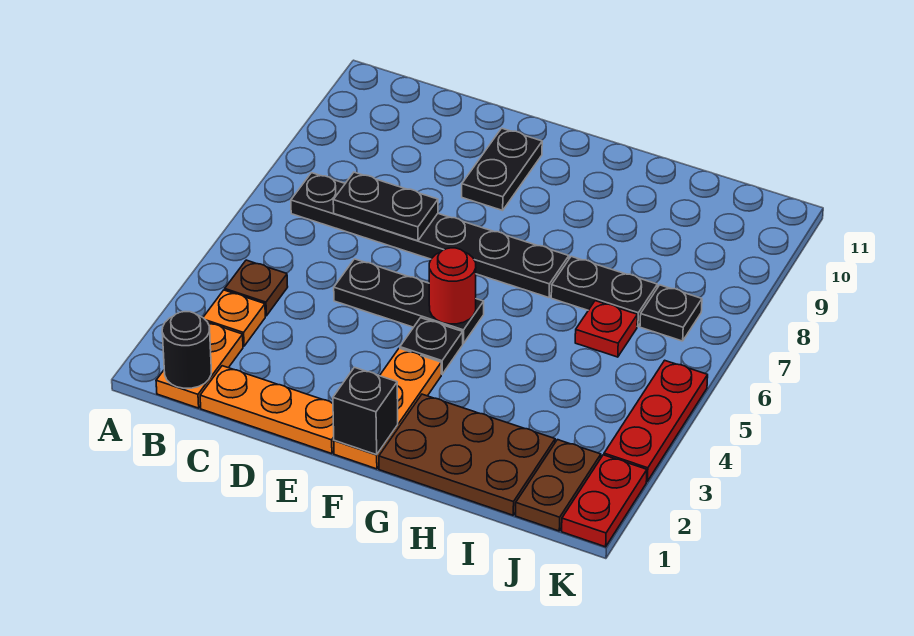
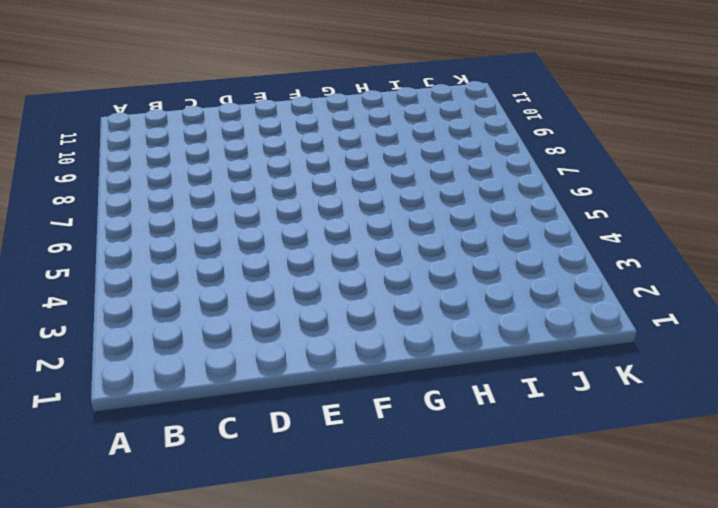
none -> orange plate B1:B2 level 1
none -> orange plate B3 level 1
none -> brown plate B4 level 1

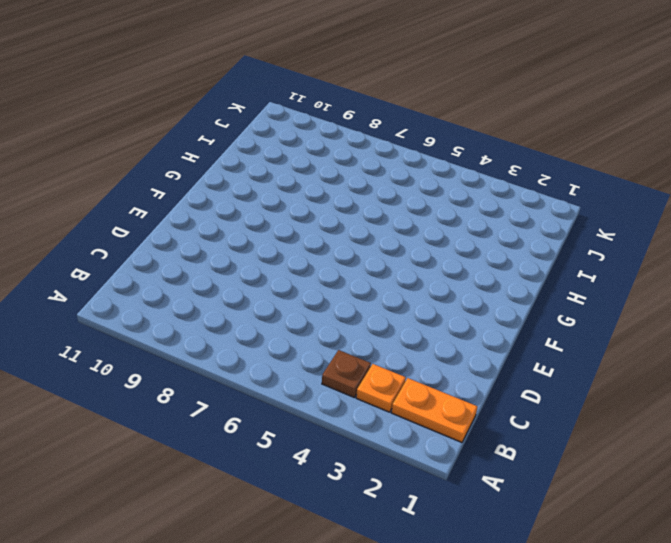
none -> black plate B7:G7 level 1
none -> orange plate C1:E1 level 1
none -> black plate D5:F5 level 1

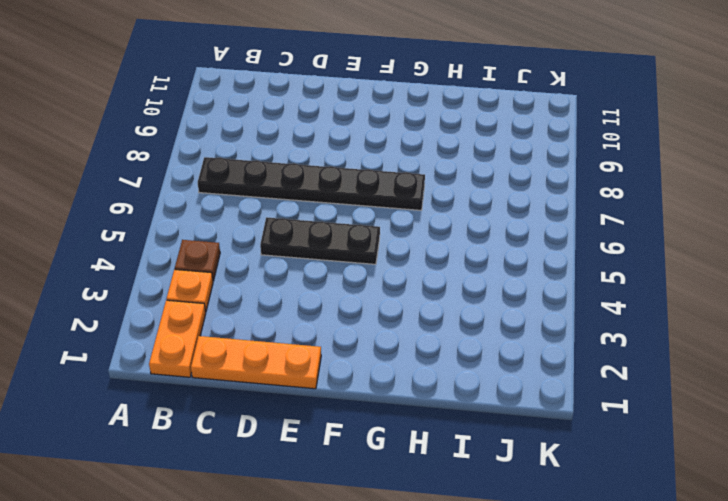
none -> black plate E9:E10 level 1
none -> orange plate F1:F3 level 1
none -> black plate F4 level 1

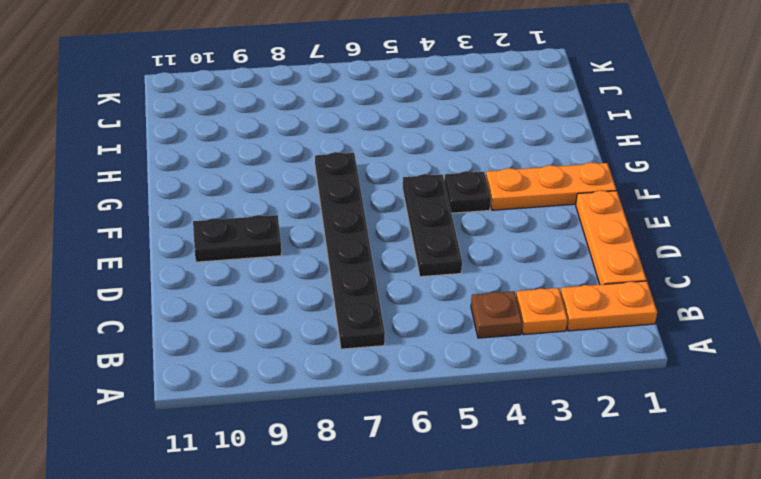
none -> brown plate G1:I2 level 1
none -> black plate H7:I7 level 1
none -> red plate I6 level 1

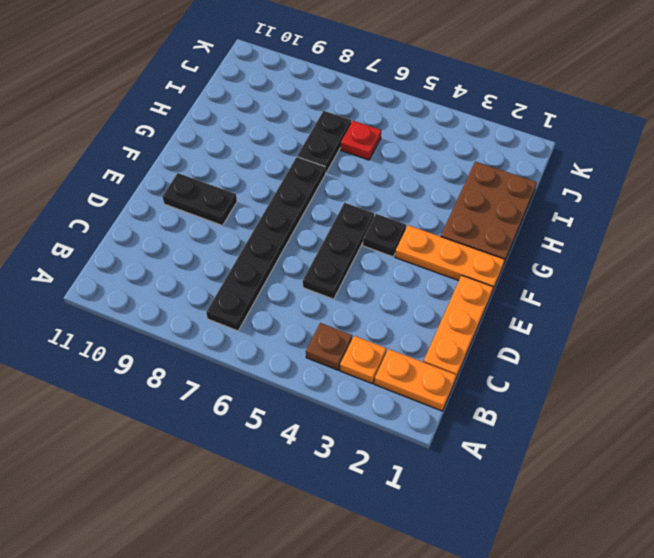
none -> brown plate J1:J2 level 1
none -> black plate J7 level 1
none -> red plate K1:K2 level 1

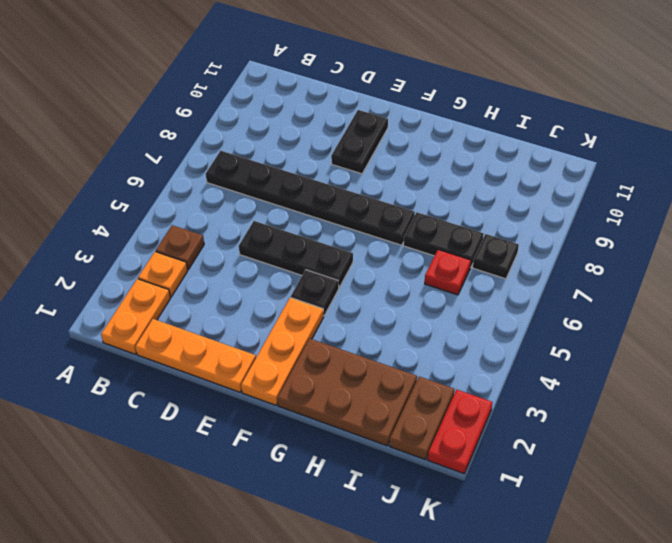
none -> red plate K3:K5 level 1
none -> black round brick B1 level 2
none -> black plate C7:D7 level 2

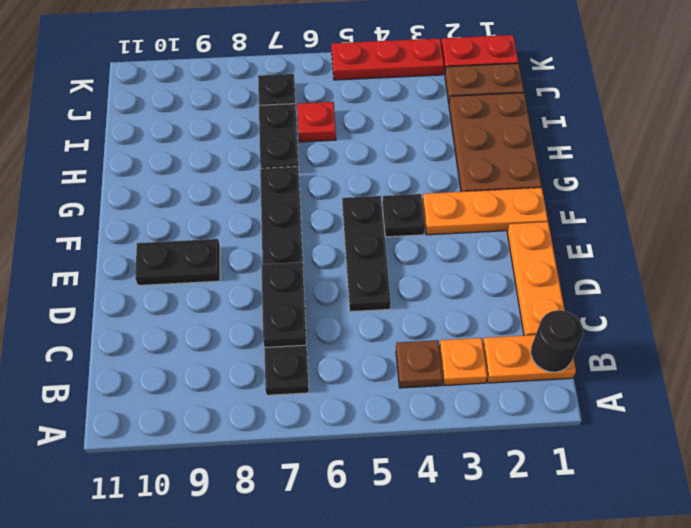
none -> black brick F1 level 2
none -> red round brick F5 level 2

